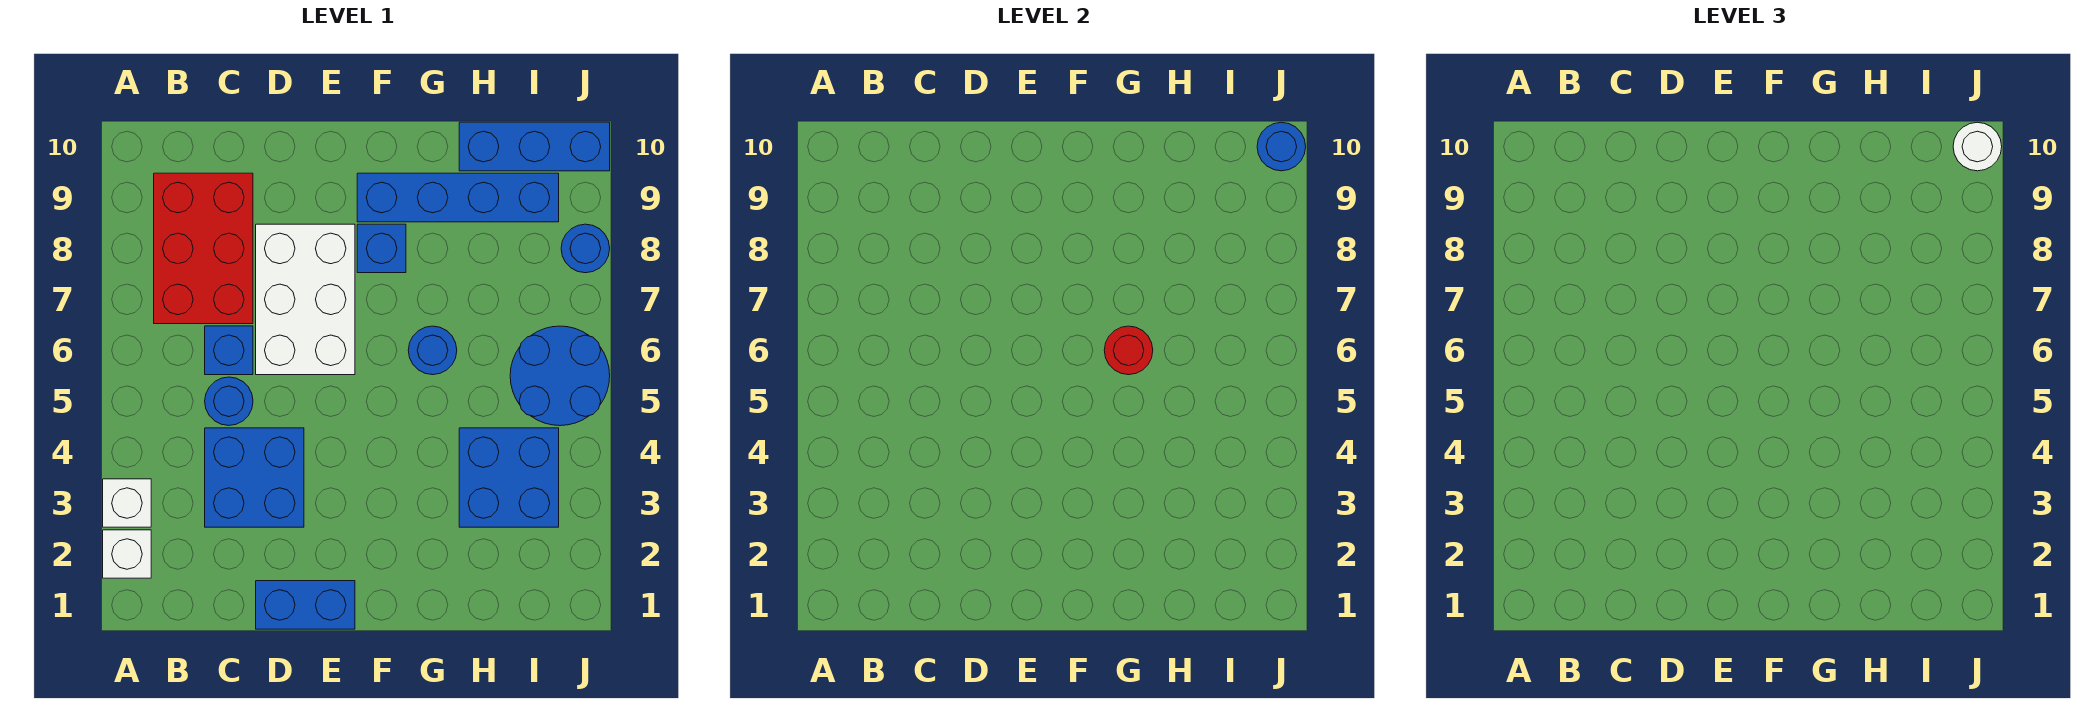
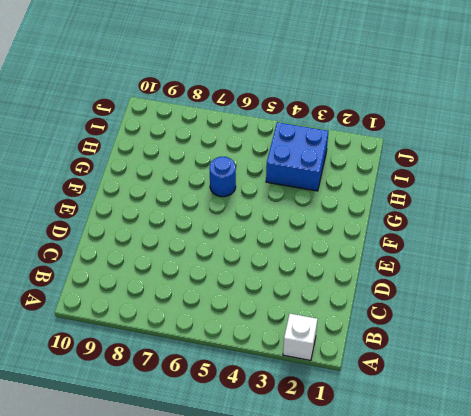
none -> white brick A3 level 1
none -> red brick B7:C9 level 1
none -> blue brick C3:D4 level 1

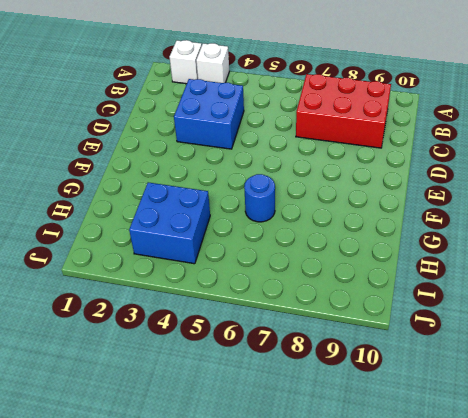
none -> blue round brick C5 level 1
none -> blue brick C6 level 1
none -> blue brick D1:E1 level 1

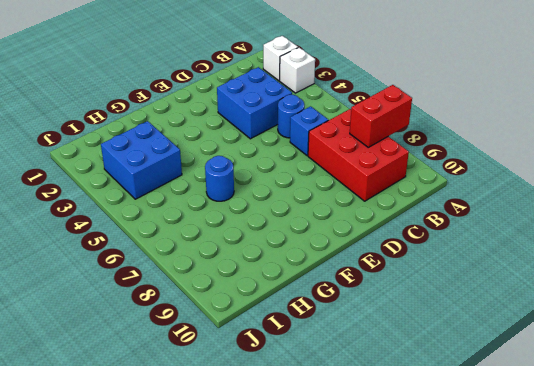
red brick A8:B8 level 2 -> none
none -> blue brick D1:E1 level 1
none -> white brick D6:E8 level 1
none -> blue brick F8 level 1

